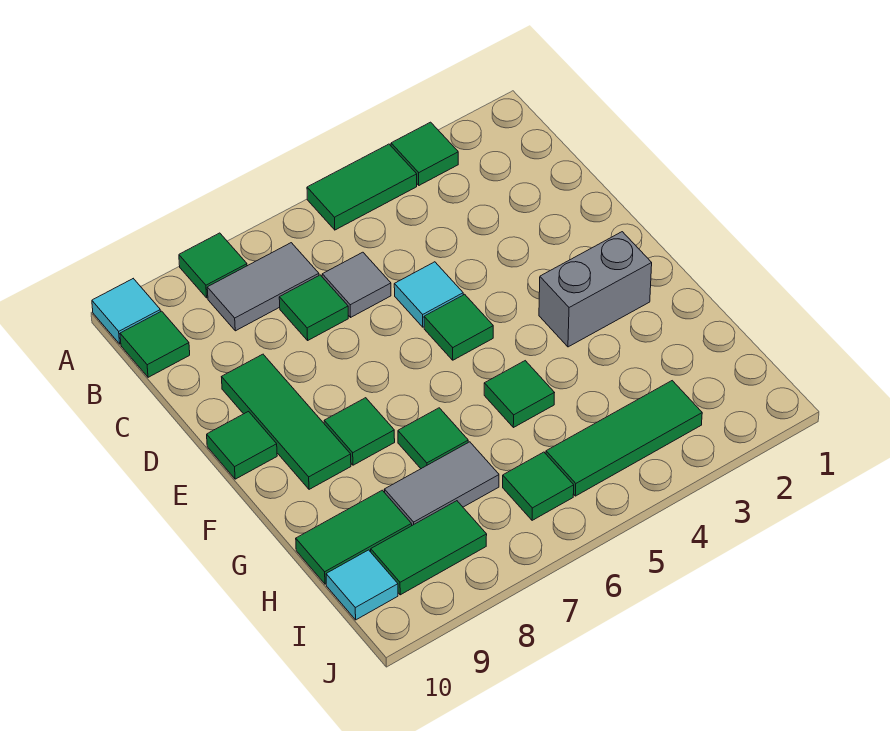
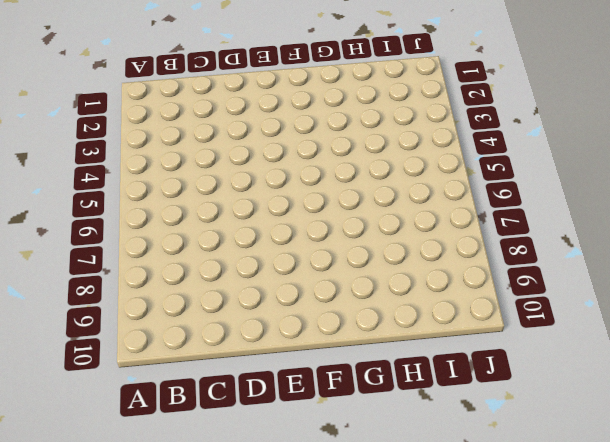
none -> green tile A3 level 1
none -> green tile A4:A5 level 1
none -> green tile A8 level 1

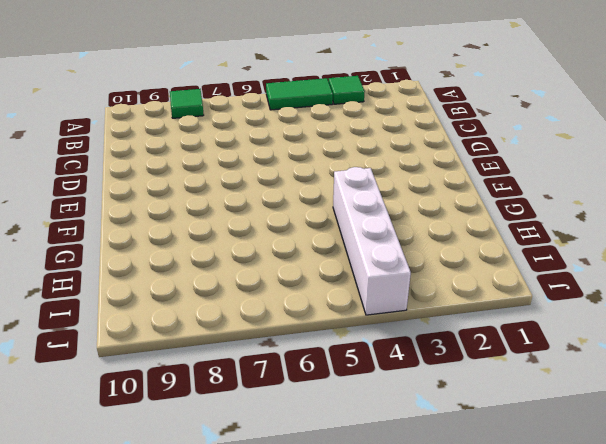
white brick G4:J4 level 1 -> green tile I3:I5 level 1
none -> cyan tile A10 level 1
none -> grey tile B7:B8 level 1
none -> green tile B10 level 1

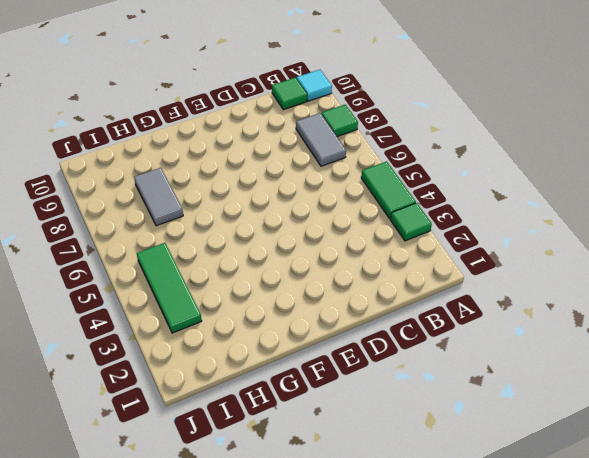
none -> grey tile C6 level 1
none -> green tile C7 level 1
none -> cyan tile D5 level 1

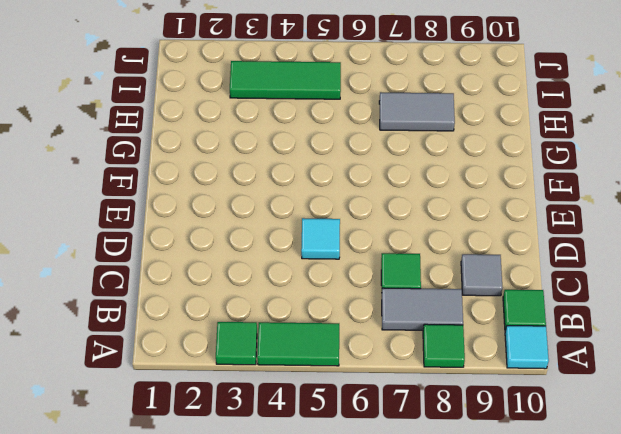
grey tile C9 level 1 -> grey tile C6 level 1
none -> green tile D9:F9 level 1
none -> green tile E5 level 1
none -> green tile E10 level 1

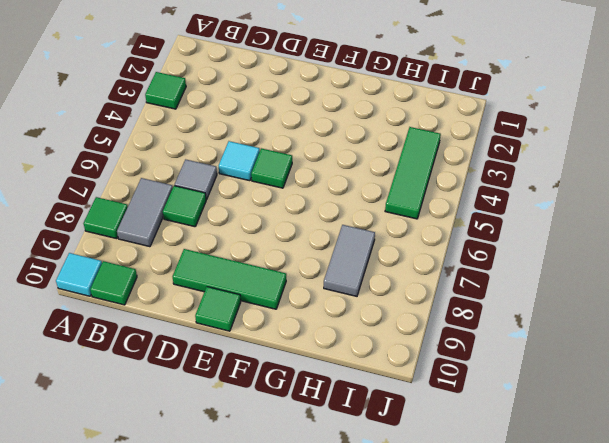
none -> green tile A4:A5 level 1
none -> grey brick F2:F3 level 1
none -> green tile F8 level 1

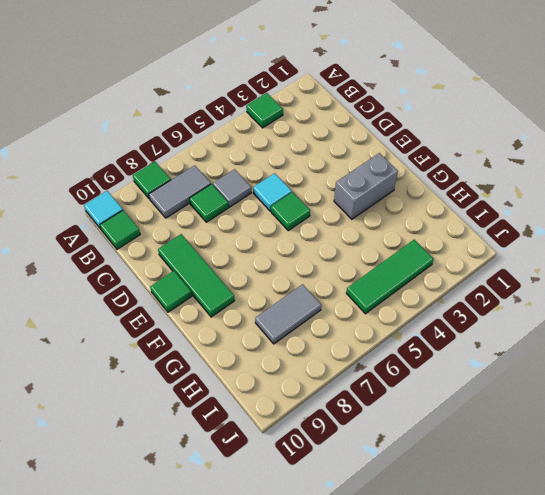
none -> green tile A4:A5 level 1
none -> green tile F8 level 1
none -> green tile G5 level 1

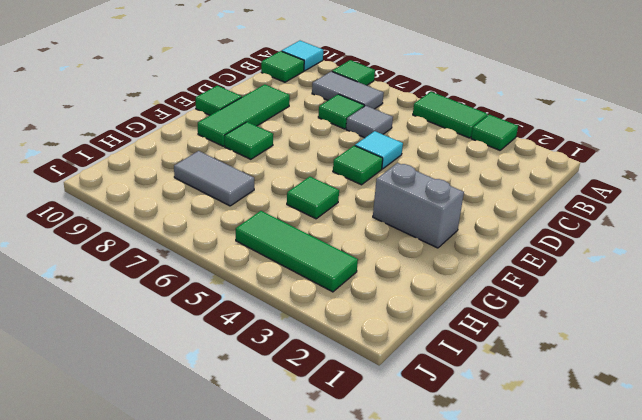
none -> green tile G7 level 1
none -> green tile H9:H10 level 1
none -> green tile I6 level 1

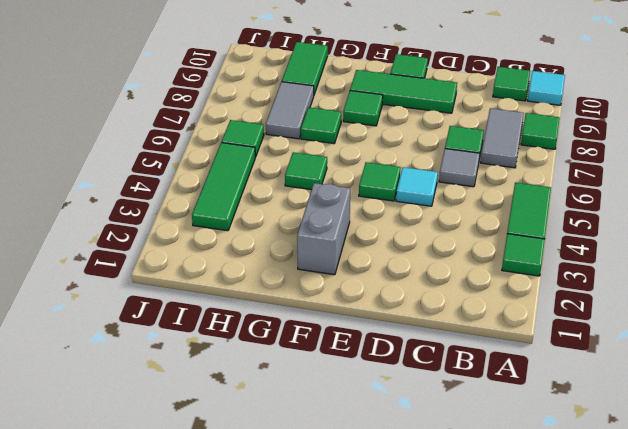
none -> green tile I8:I9 level 1
none -> cyan tile I10 level 1

